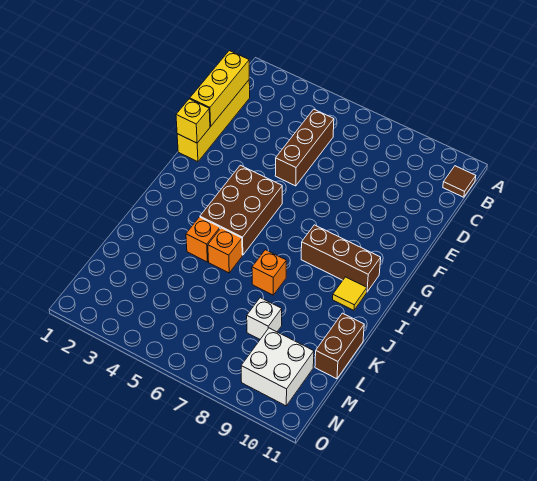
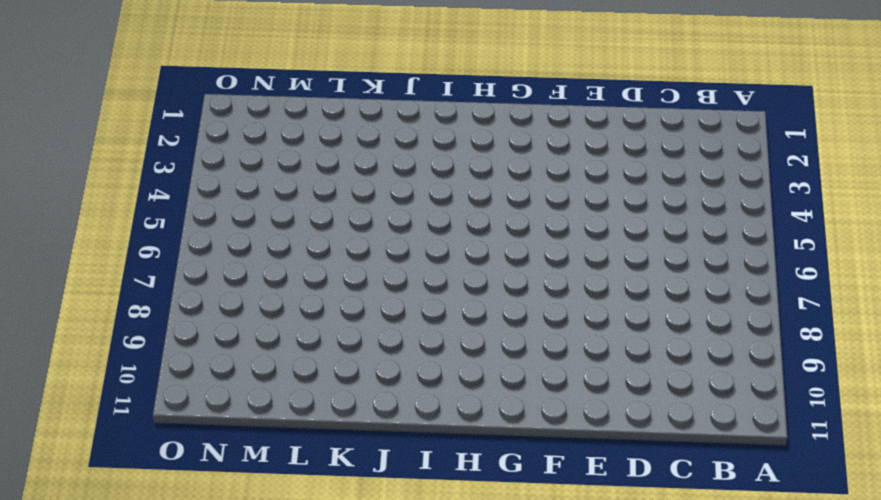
none -> brown tile B11 level 1
none -> yellow brick C1:F1 level 1
none -> brown brick C5:E5 level 1

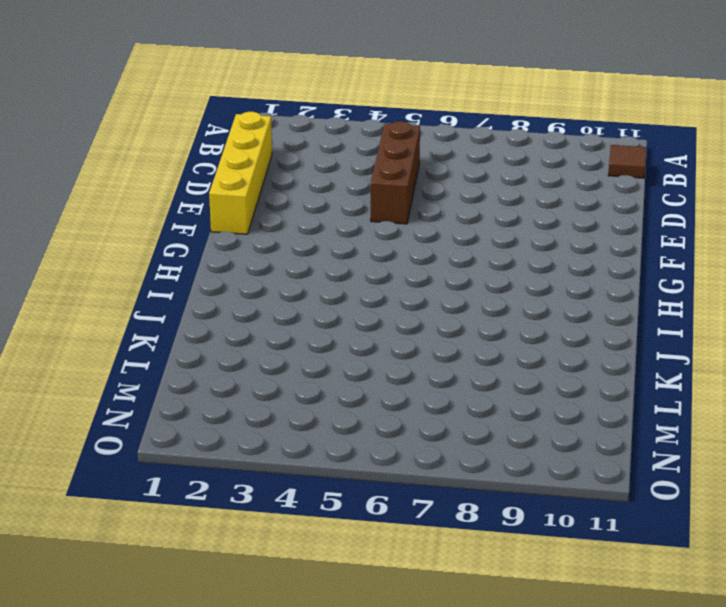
none -> brown brick G4:I5 level 1
none -> brown brick H8:H10 level 1
none -> yellow tile I10 level 1

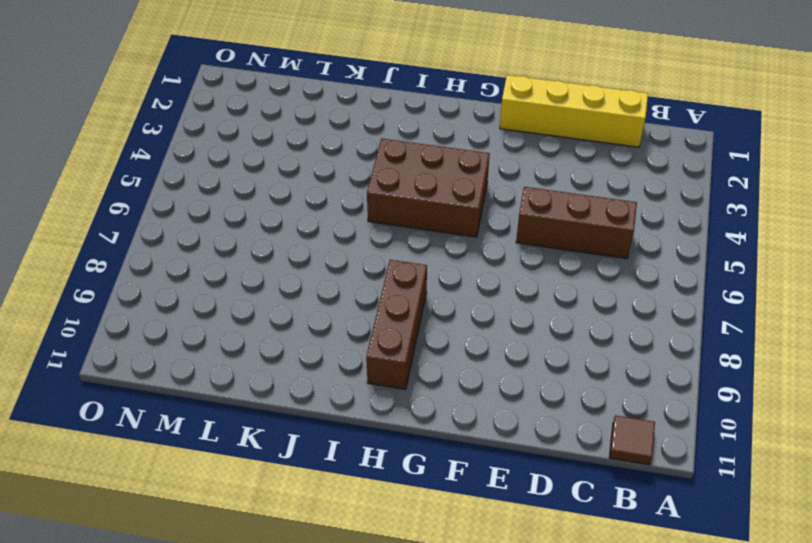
none -> yellow tile I10 level 1
none -> orange brick J4 level 1
none -> orange brick J5 level 1

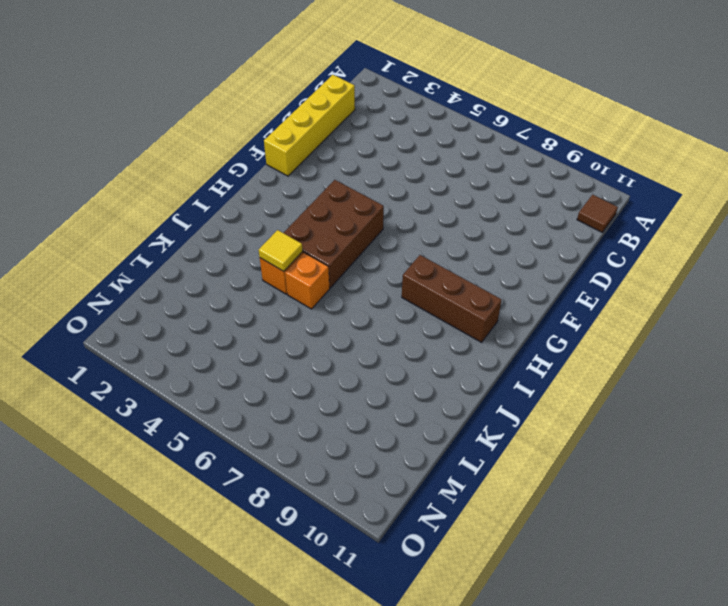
yellow tile J4 level 2 -> yellow tile I10 level 1
none -> brown brick C5:E5 level 1
none -> orange brick J7 level 1
none -> brown brick K11:L11 level 1

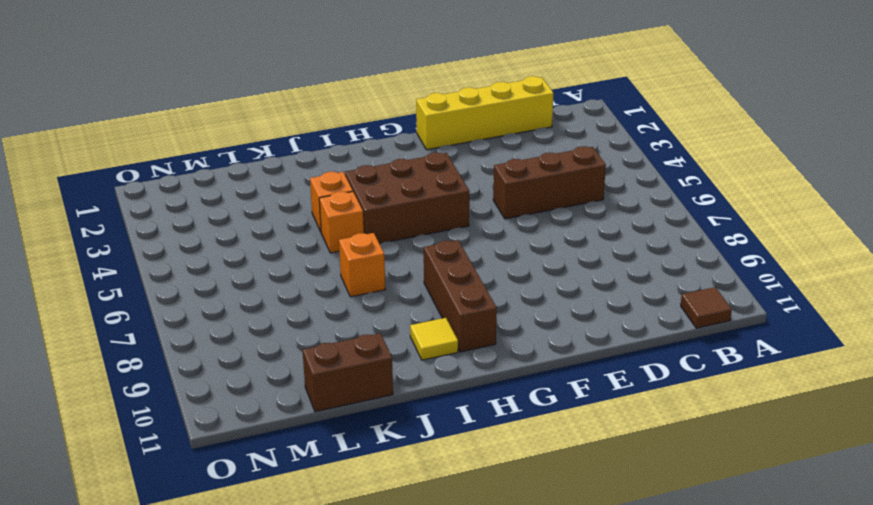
none -> white brick L8 level 1
none -> white brick M9:N10 level 1
none -> yellow brick C1:E1 level 2

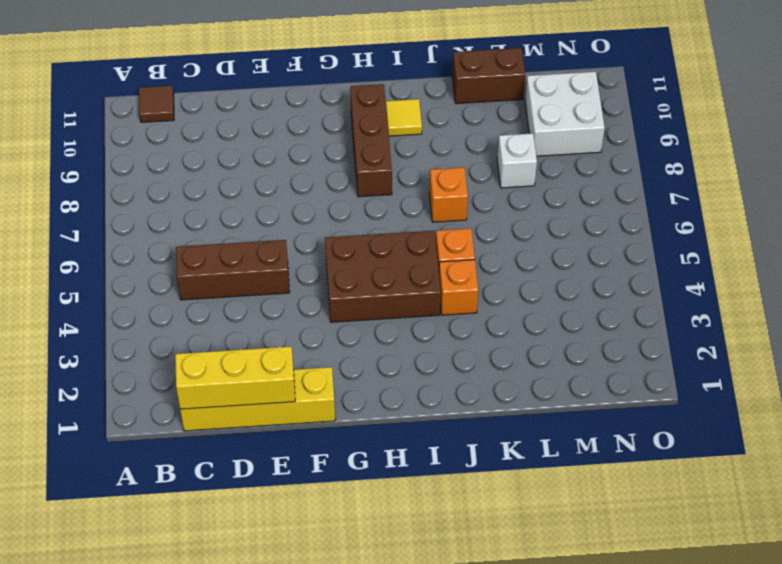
none -> yellow brick F1 level 2

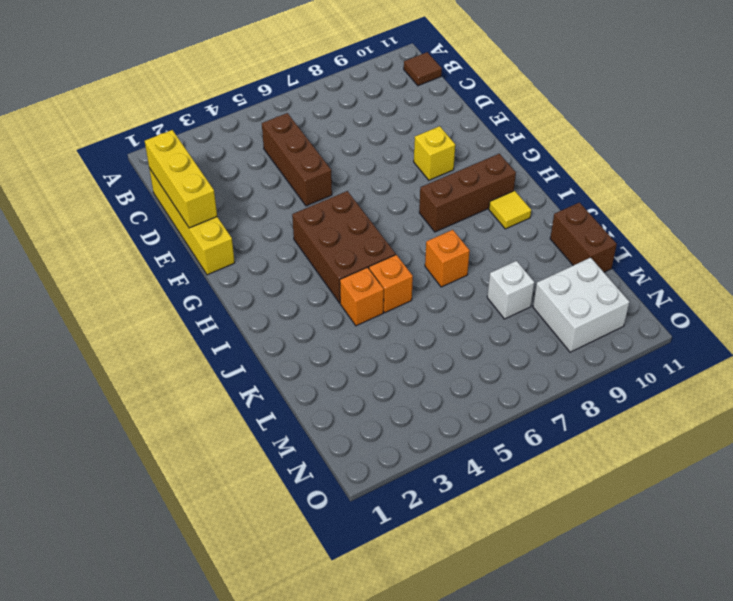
yellow brick F9 level 1 -> yellow brick F1 level 2

